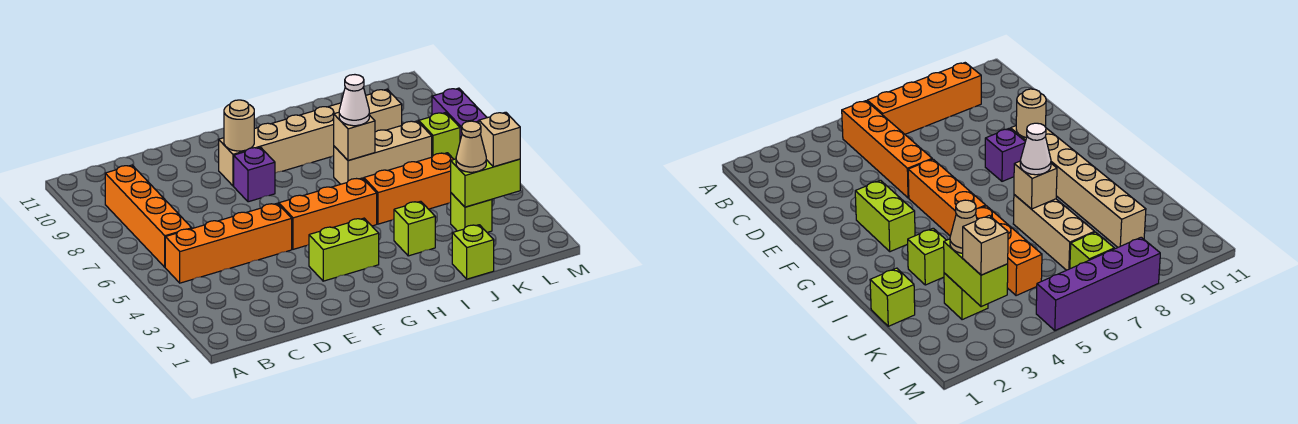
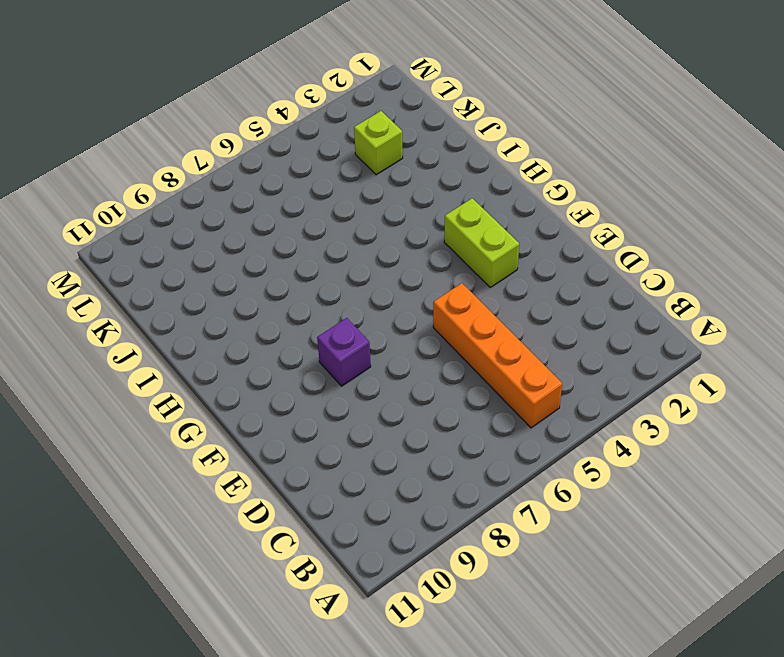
none -> orange brick B6:B9 level 1
none -> orange brick F5:H5 level 1
none -> tan brick F9:K9 level 1

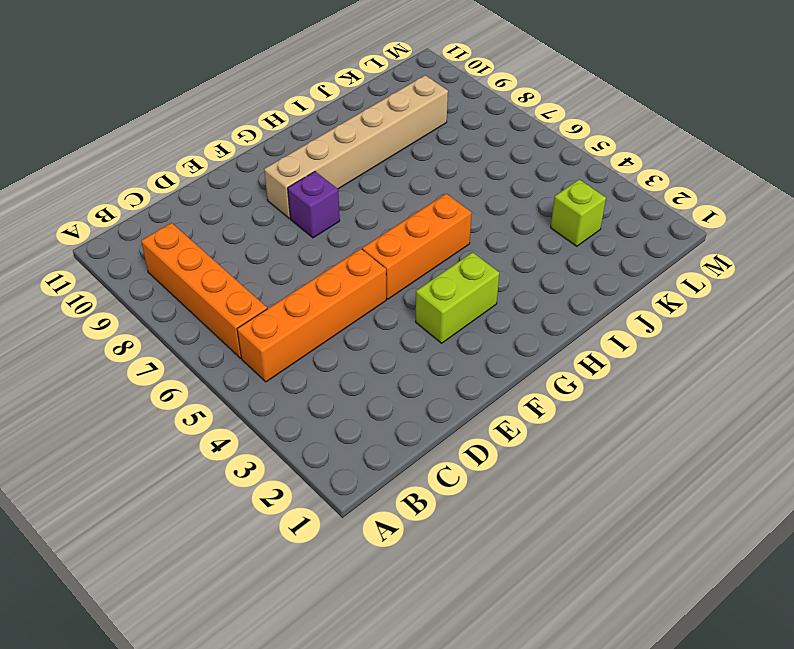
none -> lime brick I3 level 1
none -> orange brick I5:K5 level 1
none -> tan brick I7:K7 level 1

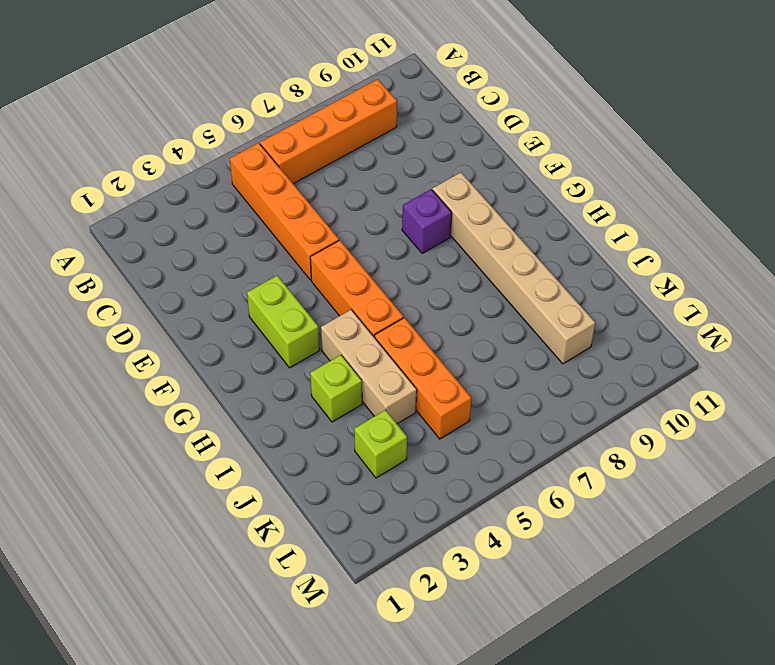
tan brick H4:J4 level 1 -> tan brick I7:K7 level 1
none -> lime brick J1 level 1
none -> lime brick L7 level 1
none -> purple brick M5:M8 level 1

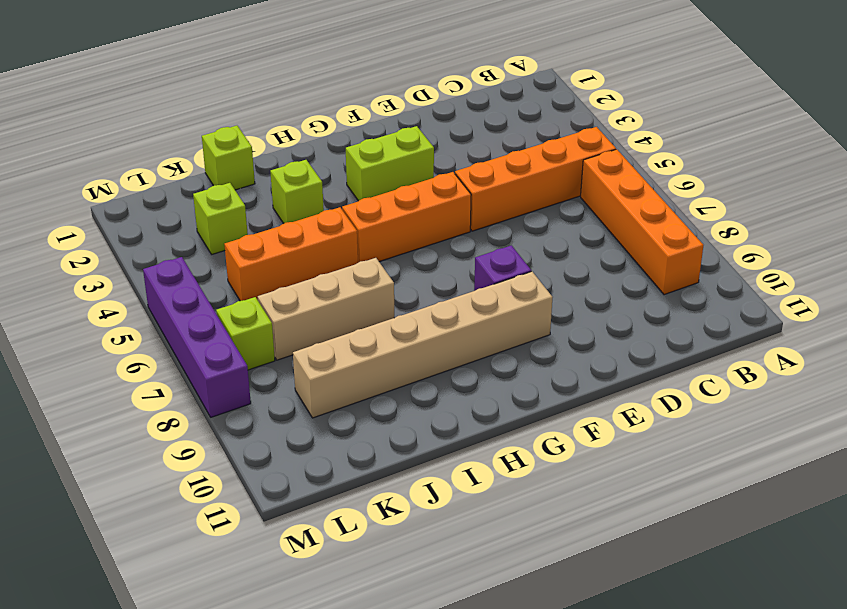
none -> tan round brick F9 level 2
none -> tan brick I7 level 2
none -> lime brick K3:L3 level 2

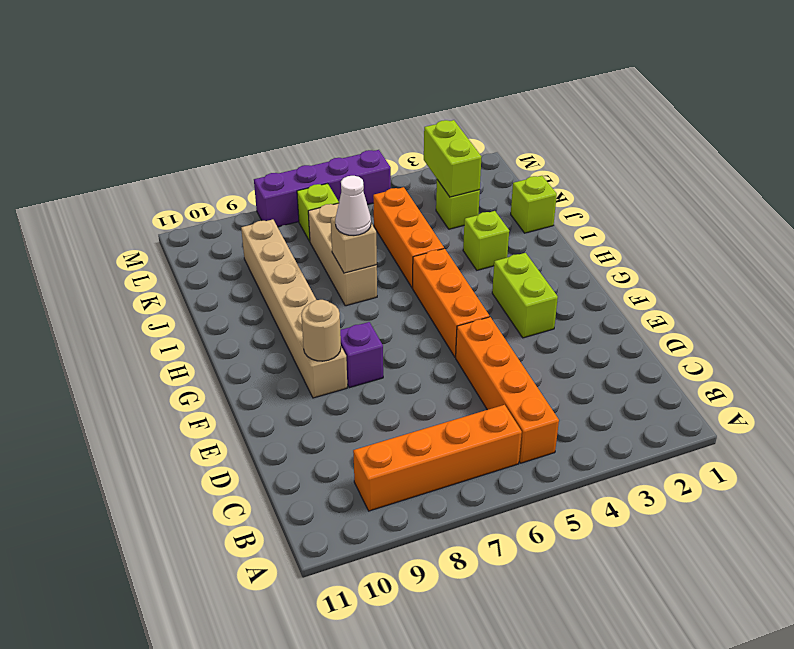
none -> tan cone K3 level 3
none -> tan brick L3 level 3

